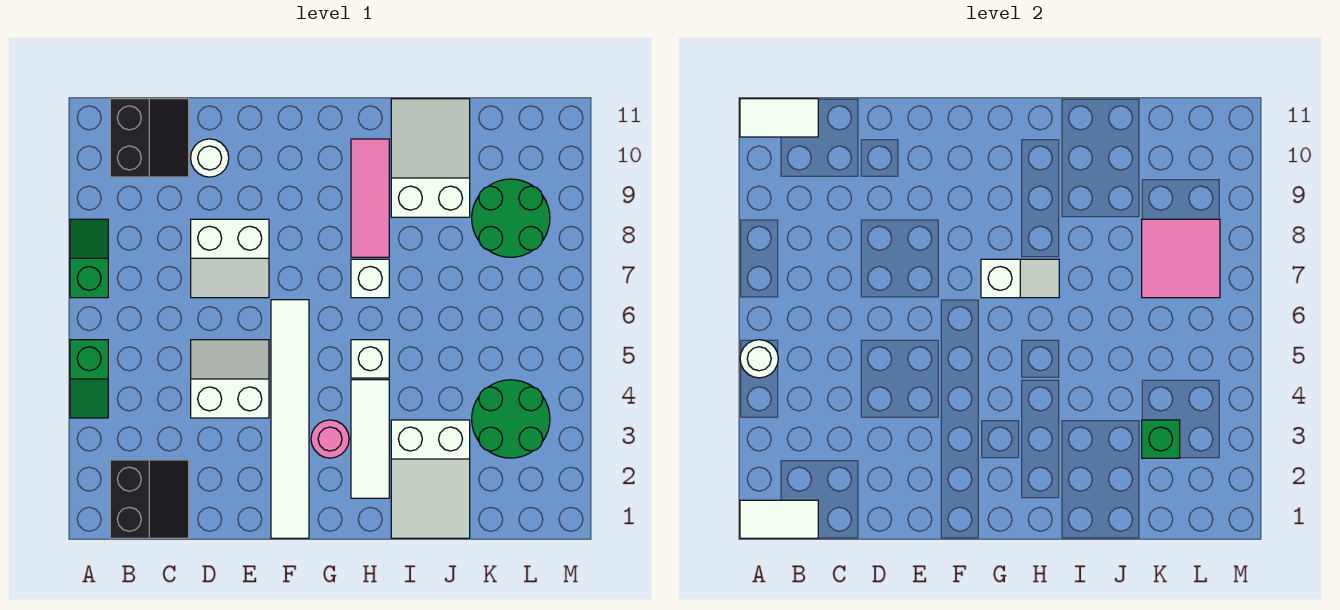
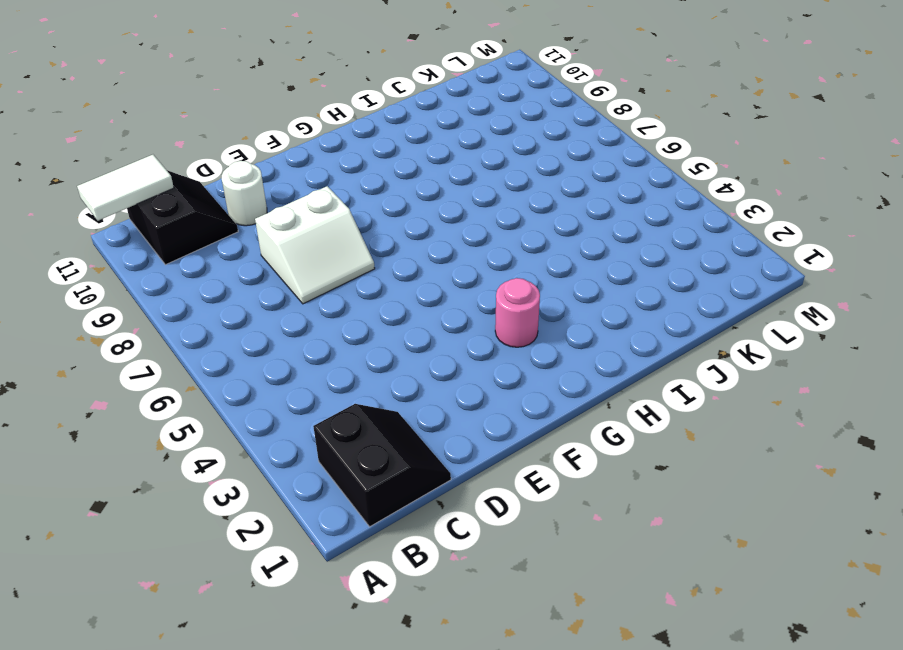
none -> green slope A4:A5 level 1 top 5
none -> green slope A7:A8 level 1 top 7
none -> white slope D4:E5 level 1 top 4

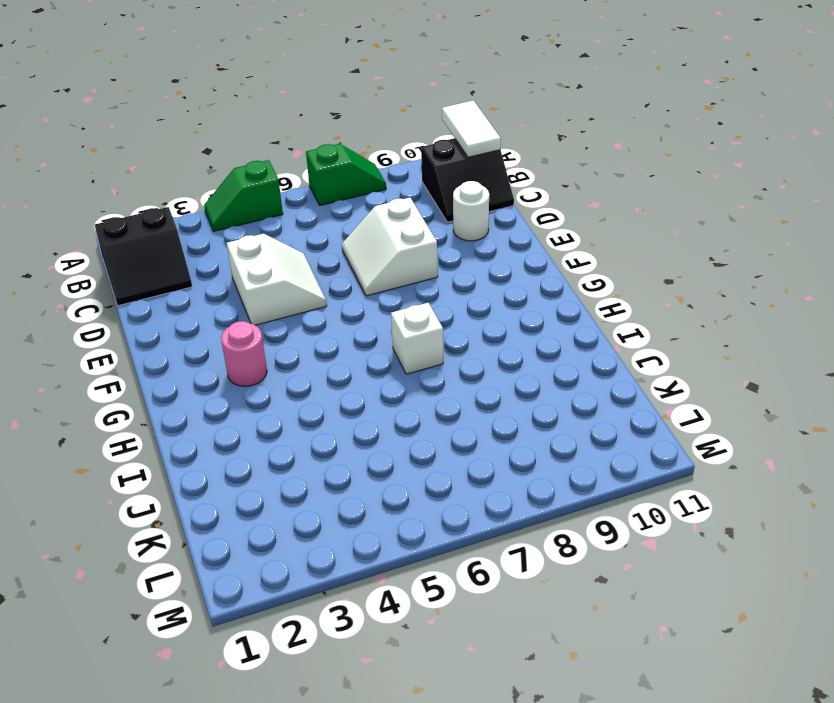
none -> white tile F1:F6 level 1
none -> white tile H2:H4 level 1
none -> white brick H5 level 1

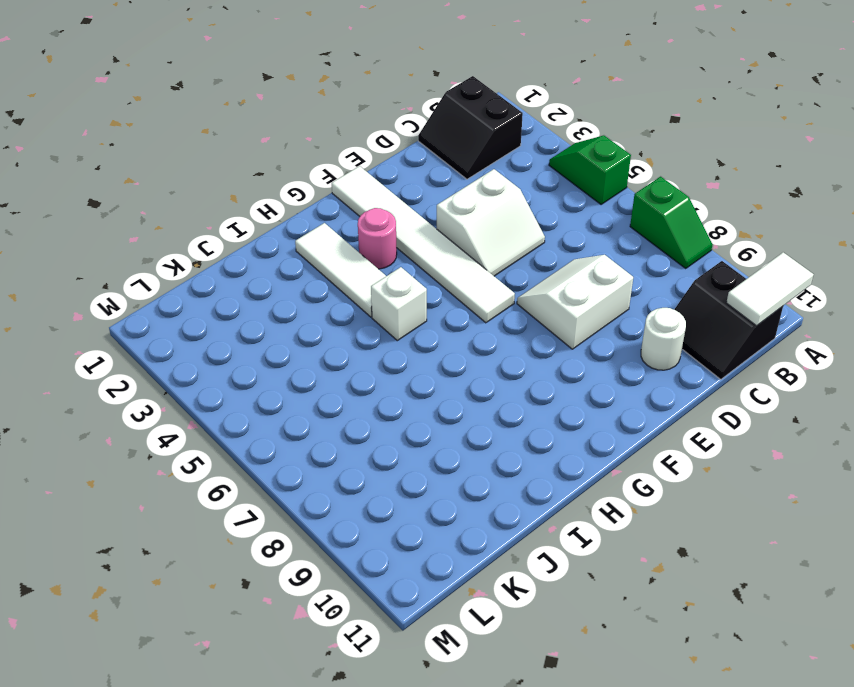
none -> white brick H7 level 1
none -> pink tile H8:H10 level 1
none -> white slope I1:J3 level 1 top 3

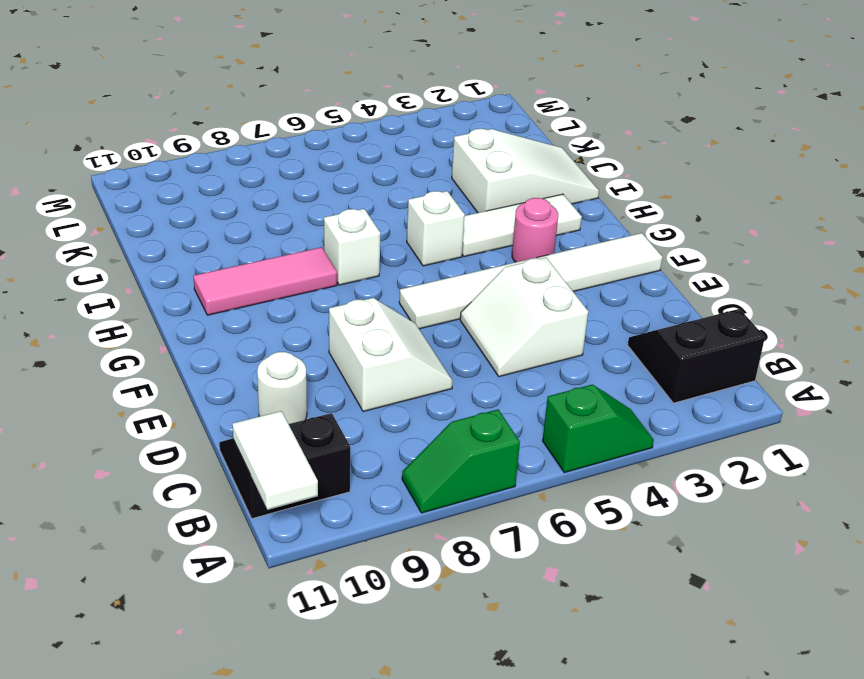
none -> white slope I9:J11 level 1 top 9
none -> green round brick K3:L4 level 1
none -> green round brick K8:L9 level 1

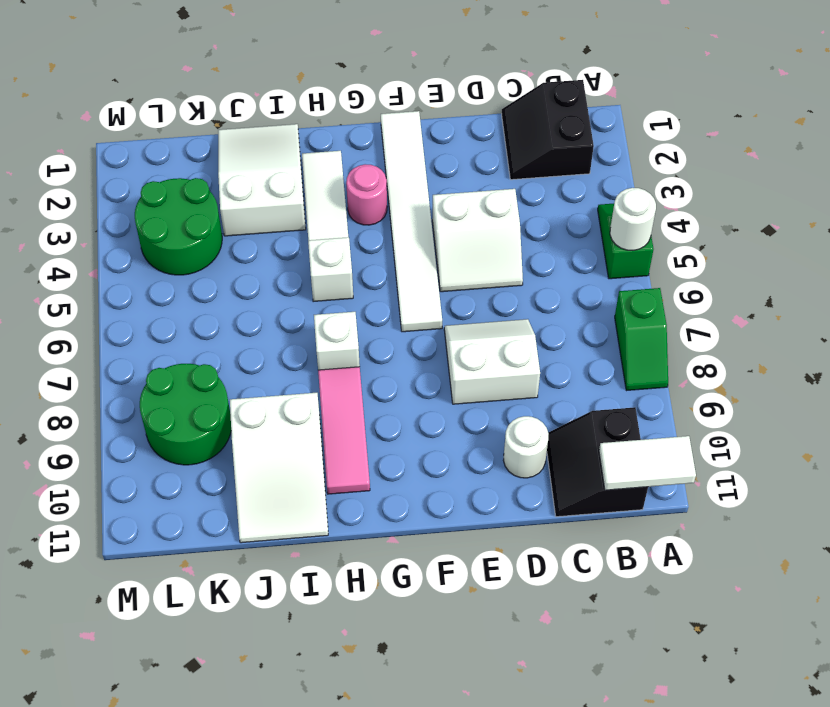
none -> white tile A1:B1 level 2
none -> white slope G7:H7 level 2 top G
none -> green brick K3 level 2

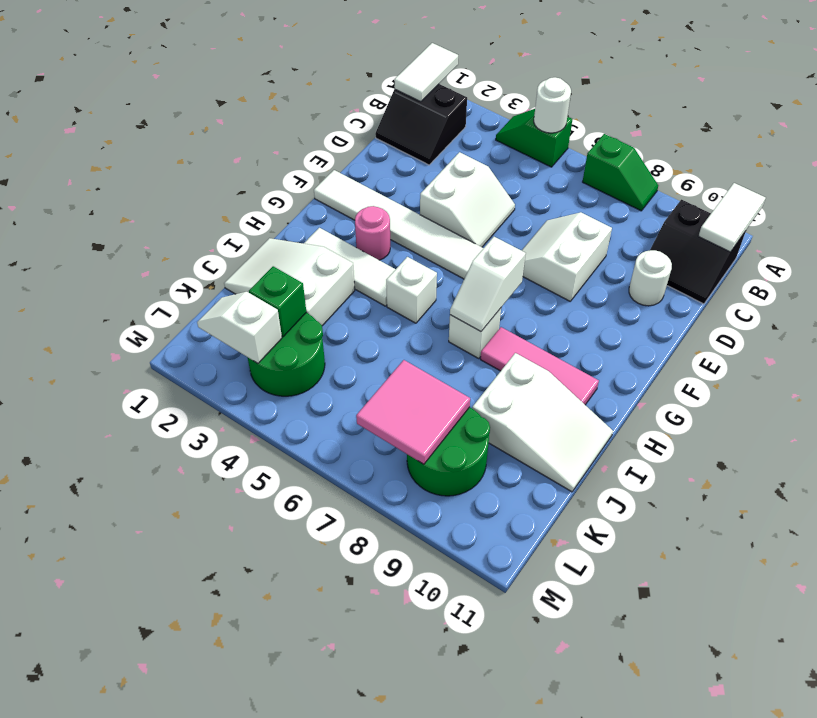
white slope L2:L3 level 2 top 3 -> none

